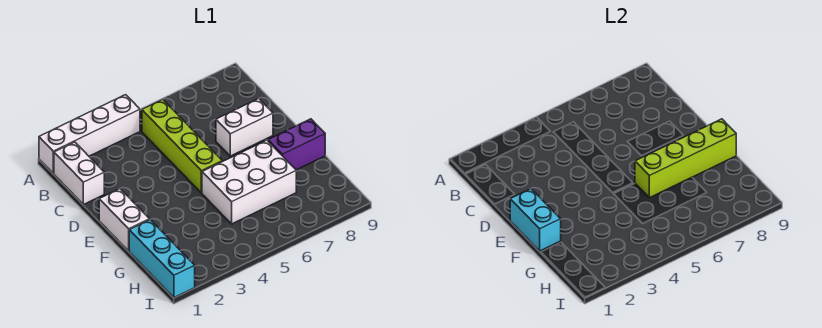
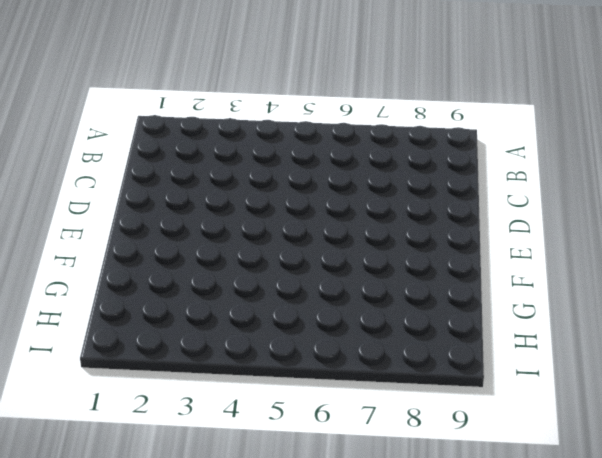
none -> white brick A1:A4 level 1
none -> white brick B1:C1 level 1

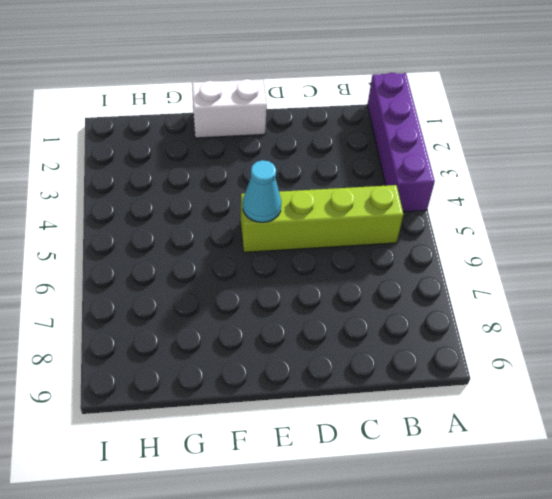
purple brick A1:A4 level 1 -> white brick A1:A4 level 1
cyan cone E5 level 2 -> none
none -> white brick B1:C1 level 1
none -> white brick D7:D8 level 1

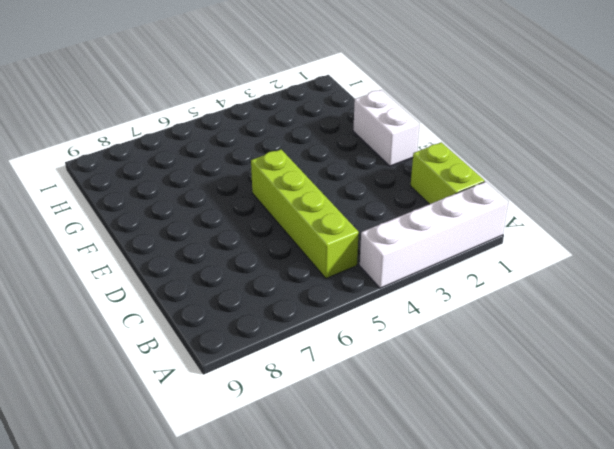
lime brick B1:C1 level 1 -> white brick B1:C1 level 1
none -> white brick D7:D8 level 1
none -> white brick F5:G7 level 1

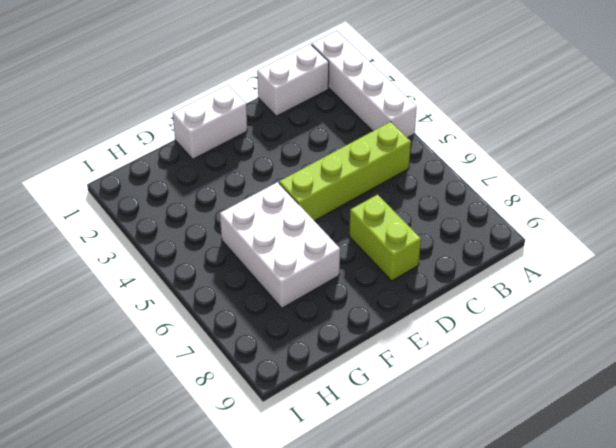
lime brick D7:D8 level 1 -> white brick D7:D8 level 1
none -> purple brick F8:F9 level 1
none -> cyan brick G1:I1 level 1

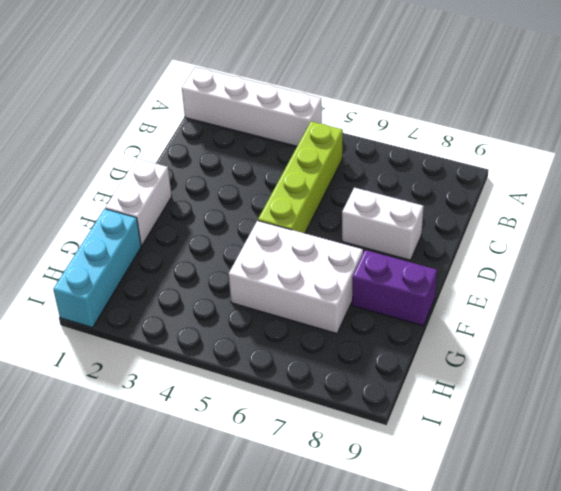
none -> white brick B1:C1 level 1
none -> cyan brick E1:F1 level 2

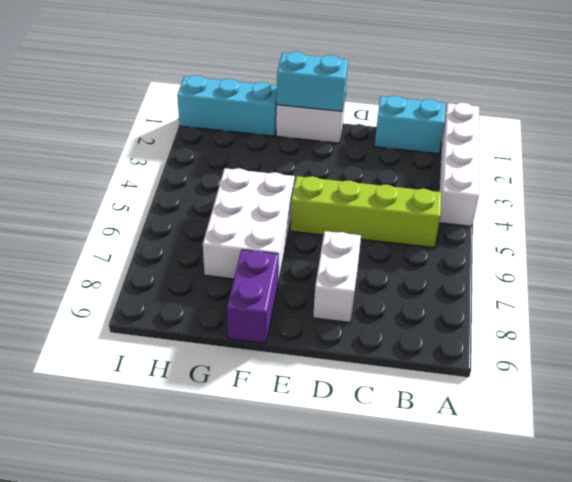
cyan brick B1:C1 level 1 -> white brick B1:C1 level 1
none -> lime brick F6:F9 level 2

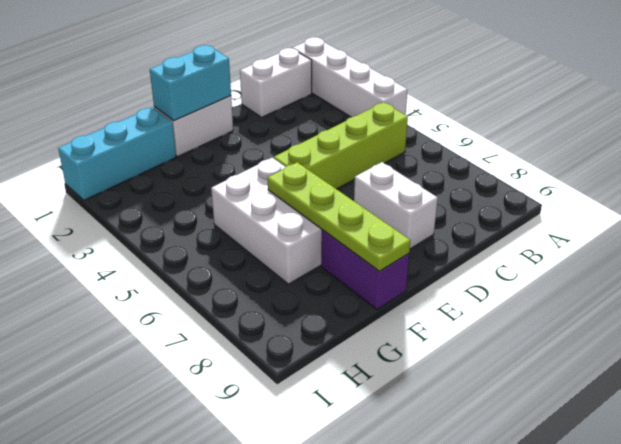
lime plate F6:F9 level 2 -> lime brick F6:F9 level 2

